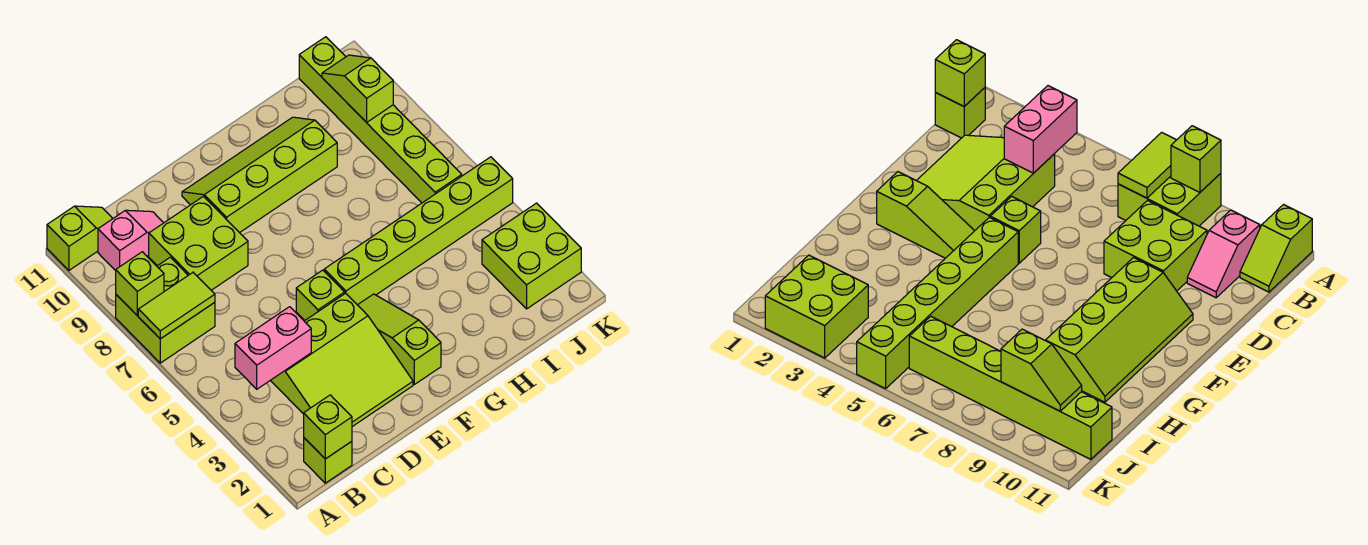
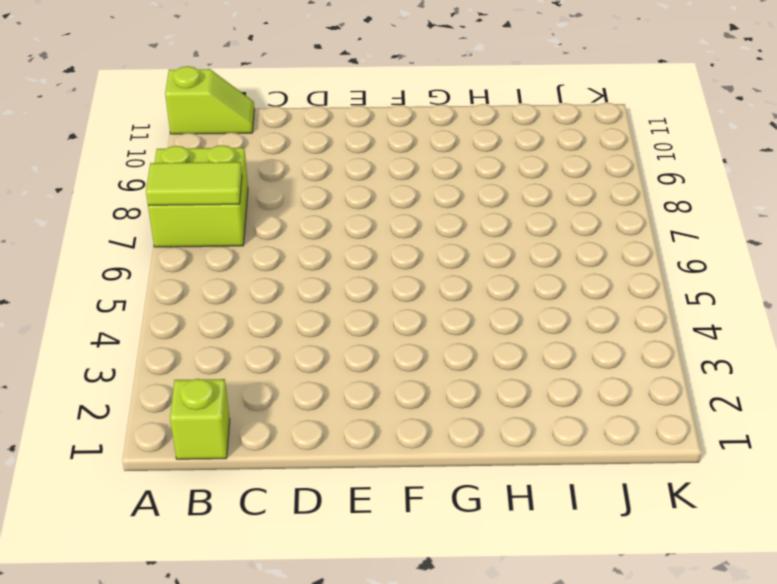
none -> pink slope B10:C10 level 1 top B
none -> lime slope C2:E4 level 1 top 4
none -> lime brick C8:D9 level 1

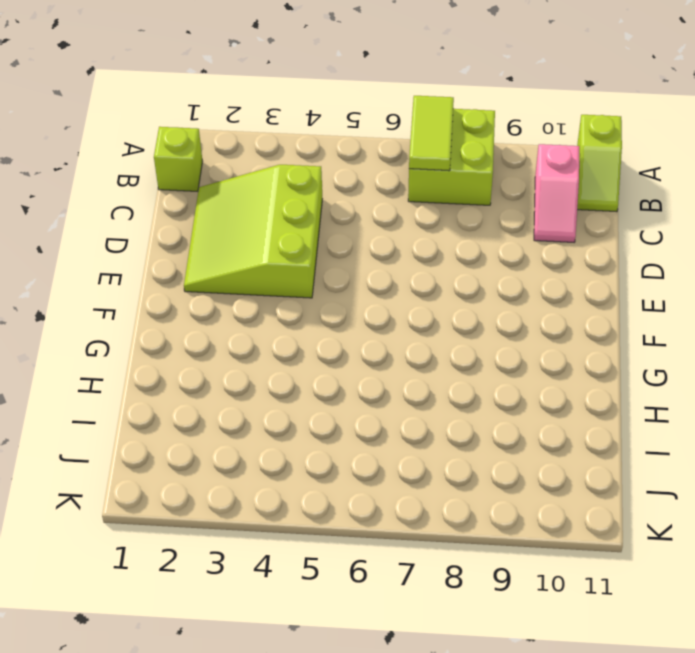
none -> lime brick C8:D9 level 1
none -> lime brick E5 level 1
none -> lime slope E9:H10 level 1 top 9

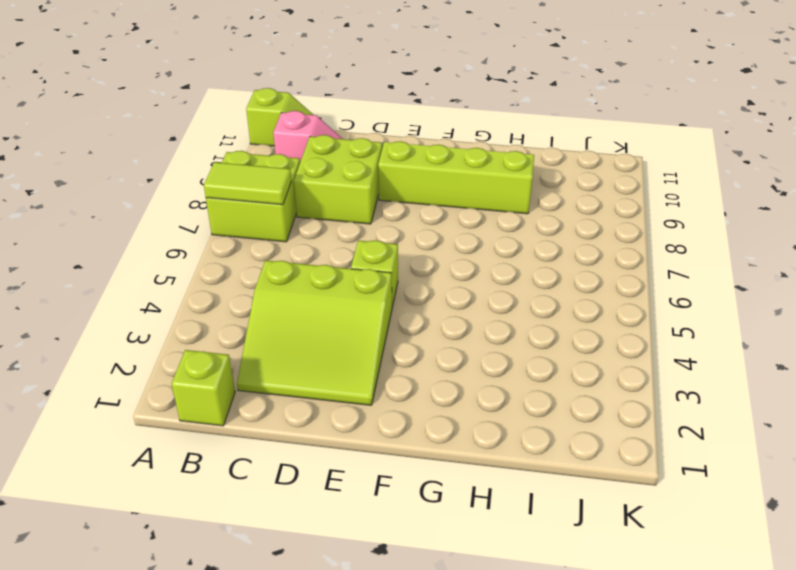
none -> lime slope F2:F4 level 1 top 2
none -> lime brick F5:K5 level 1
none -> lime brick J2:K3 level 1

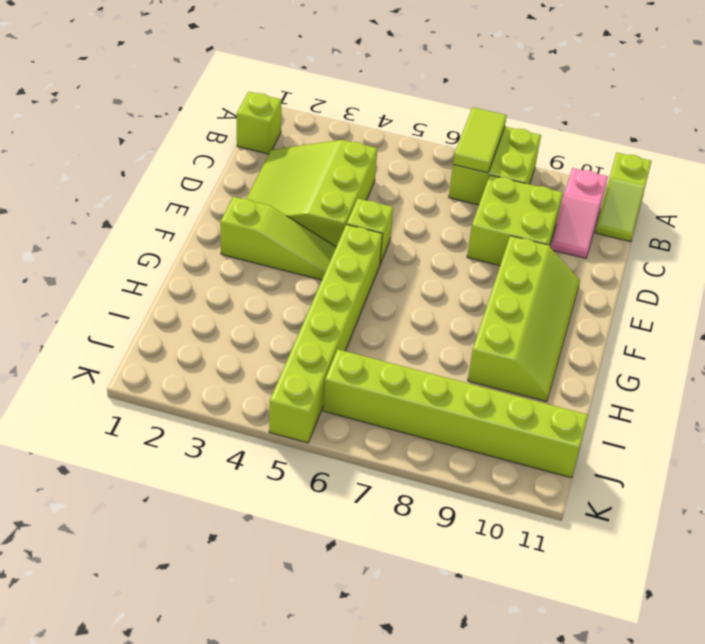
none -> lime brick J2:K3 level 1
none -> lime brick A8 level 2
none -> lime brick B1 level 2

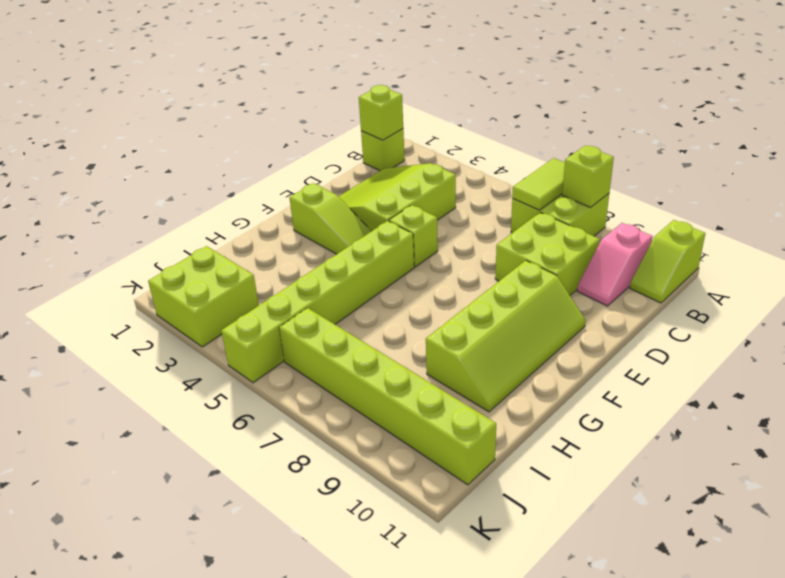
none -> pink brick B4:C4 level 2
none -> lime slope J9:J10 level 2 top 9

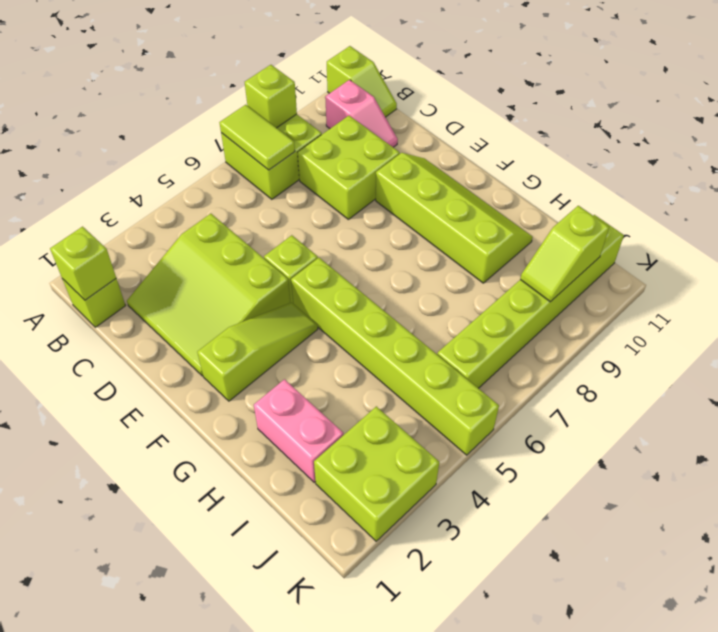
pink brick H2:I2 level 1 -> pink brick B4:C4 level 2
lime slope J9:J10 level 2 top 10 -> lime slope J9:J10 level 2 top 9

